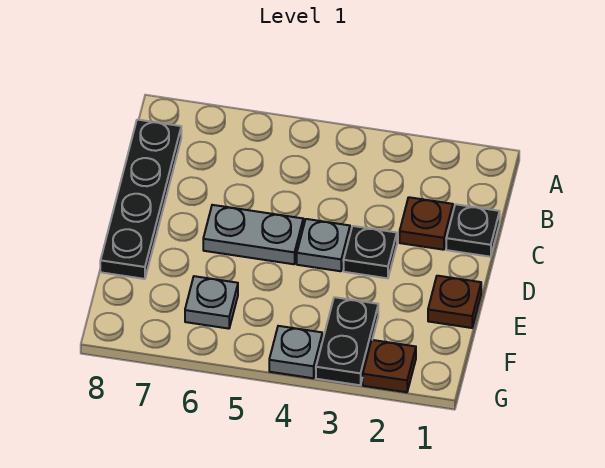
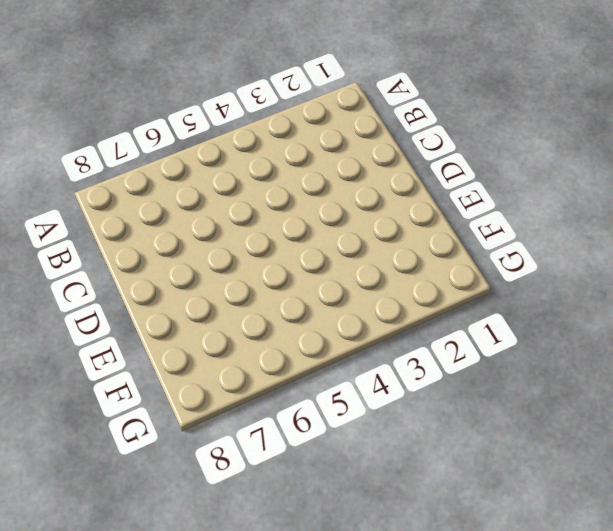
none -> black plate B8:E8 level 1
none -> black plate C1 level 1

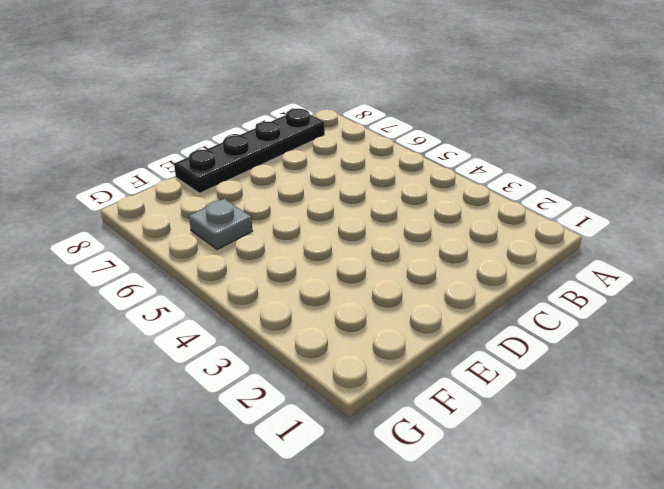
none -> black plate C1 level 1
none -> brown plate C2 level 1

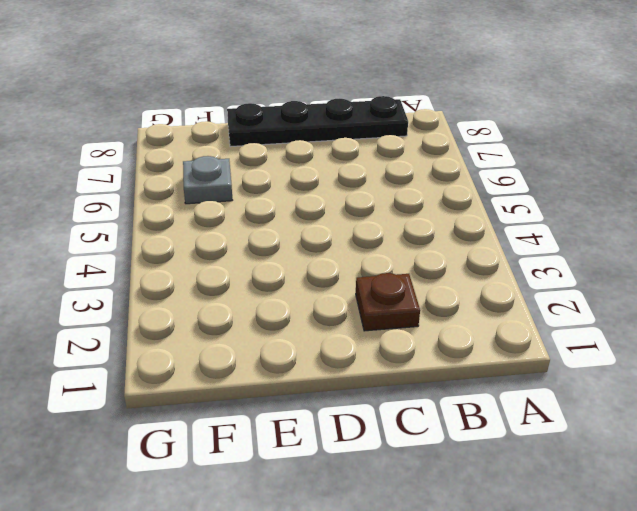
none -> black plate C1 level 1
none -> black plate D3 level 1

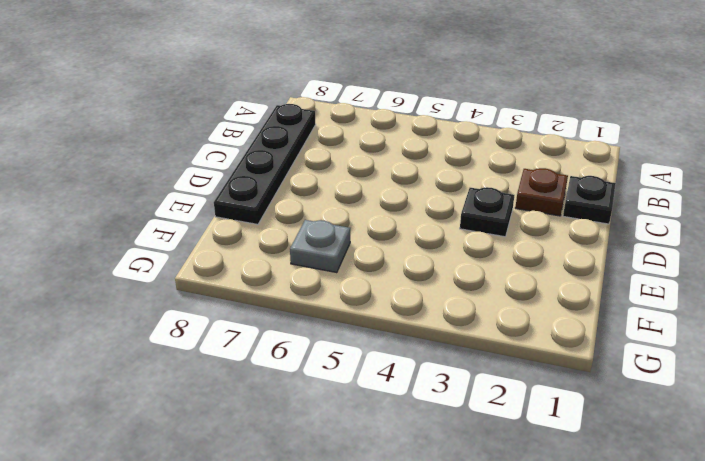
none -> grey plate D4 level 1
none -> grey plate D5:D6 level 1

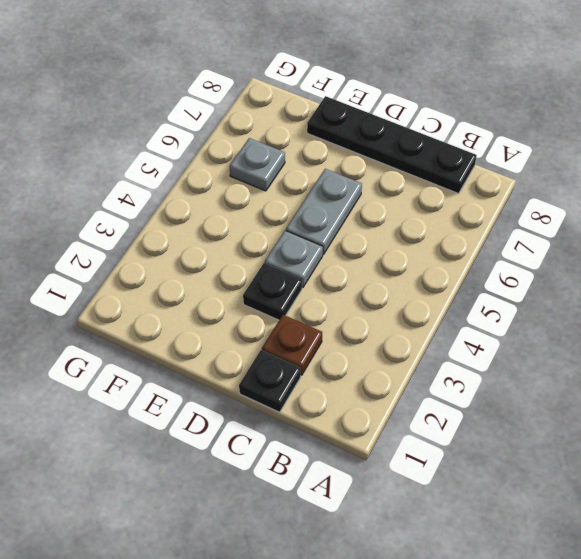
none -> brown plate E1 level 1
none -> black plate F3:G3 level 1

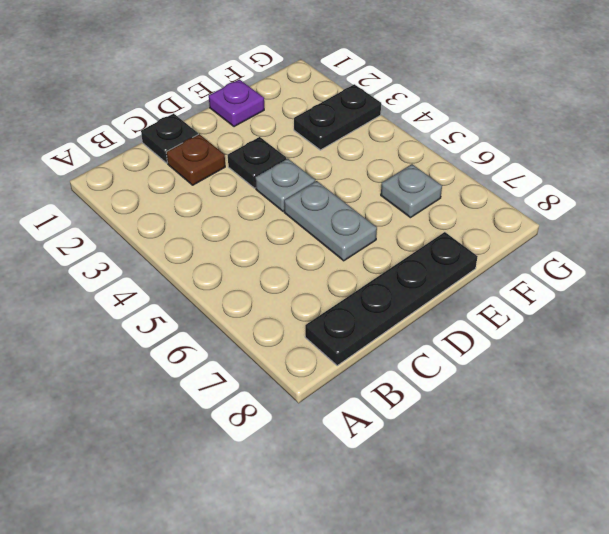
purple plate E1 level 1 -> brown plate E1 level 1
none -> brown plate G2 level 1
none -> grey plate G4 level 1

